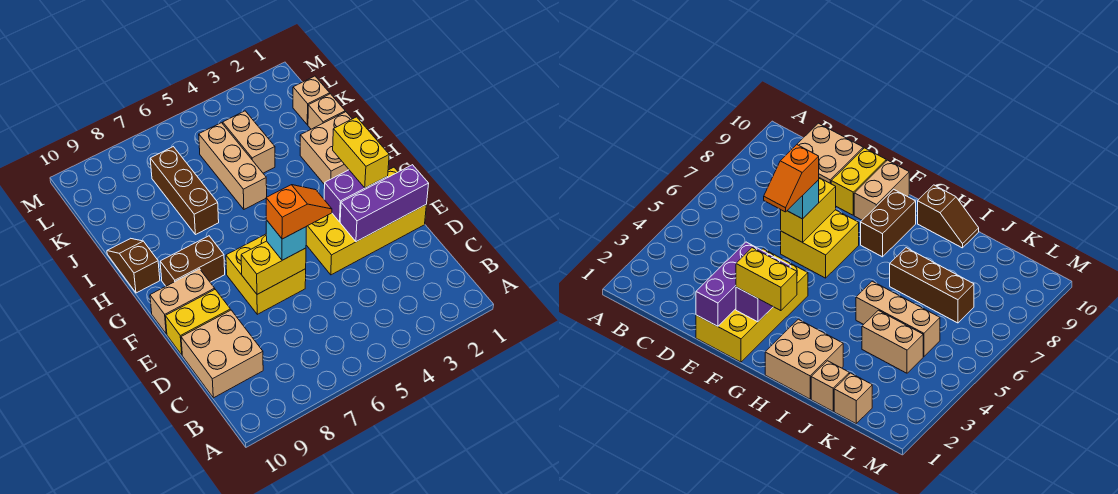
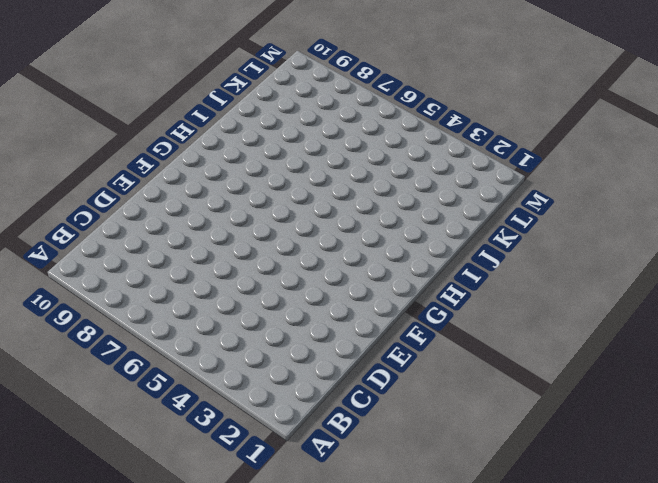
none -> tan brick C9:D10 level 1
none -> yellow brick E1:F4 level 1
none -> yellow brick E6:F7 level 1

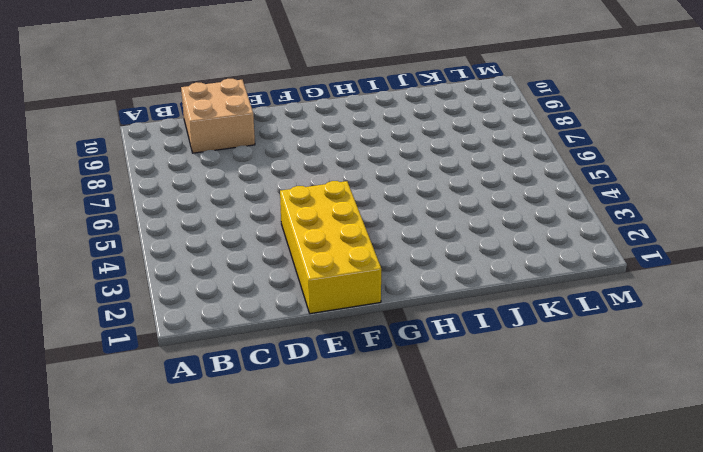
none -> yellow brick E6:F7 level 1
none -> yellow brick E9:E10 level 1
none -> tan brick F9:F10 level 1

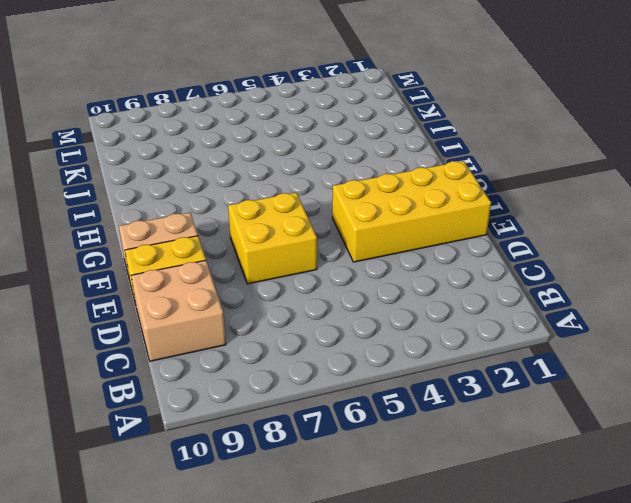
none -> brown brick G8:G9 level 1
none -> tan brick H1:I2 level 1
none -> brown slope H10:I10 level 1 top H

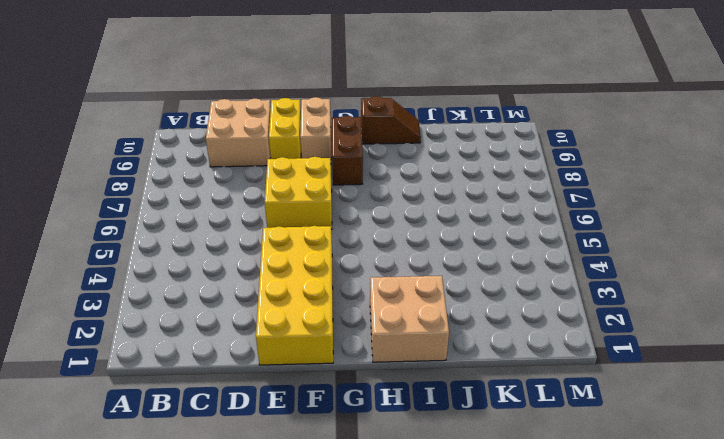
none -> tan brick I5:K5 level 1
none -> brown brick I7:K7 level 1
none -> tan brick J1 level 1

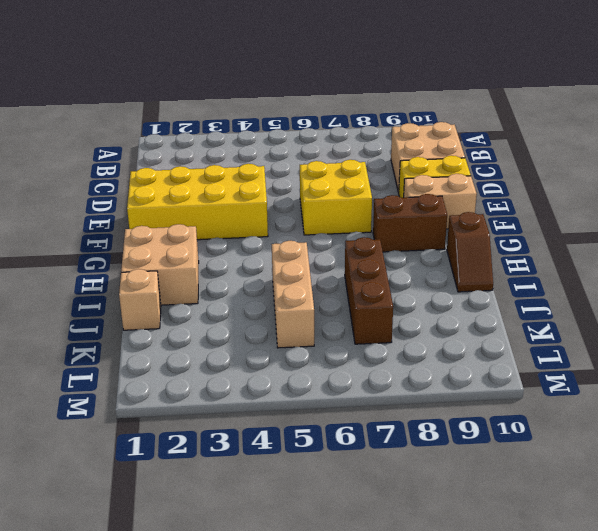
none -> tan brick J4:K4 level 1
none -> tan brick K1 level 1
none -> purple brick E1:E3 level 2

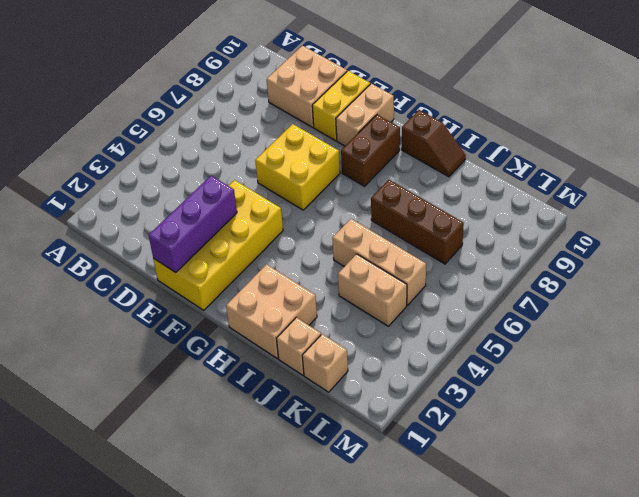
none -> yellow brick E6:E7 level 2
none -> purple brick F2:F3 level 2
none -> cyan brick E6 level 3

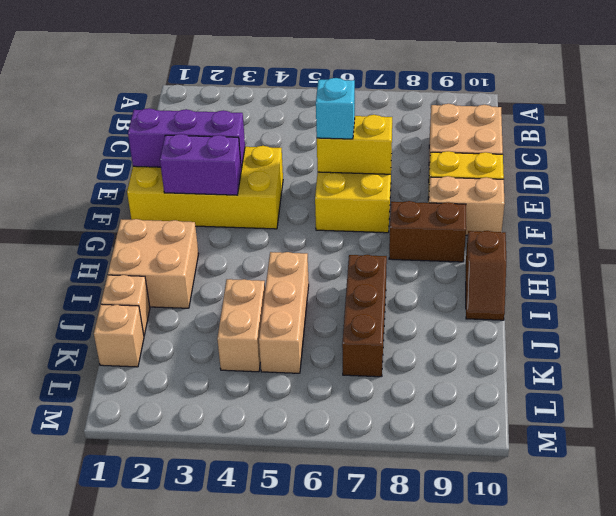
none -> yellow brick F2:G2 level 3
none -> orange slope E5:E6 level 4 top 6

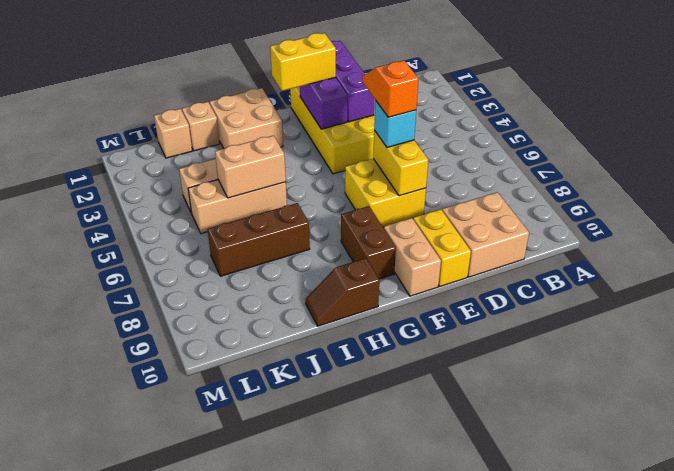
tan brick I5:J5 level 2 -> none

